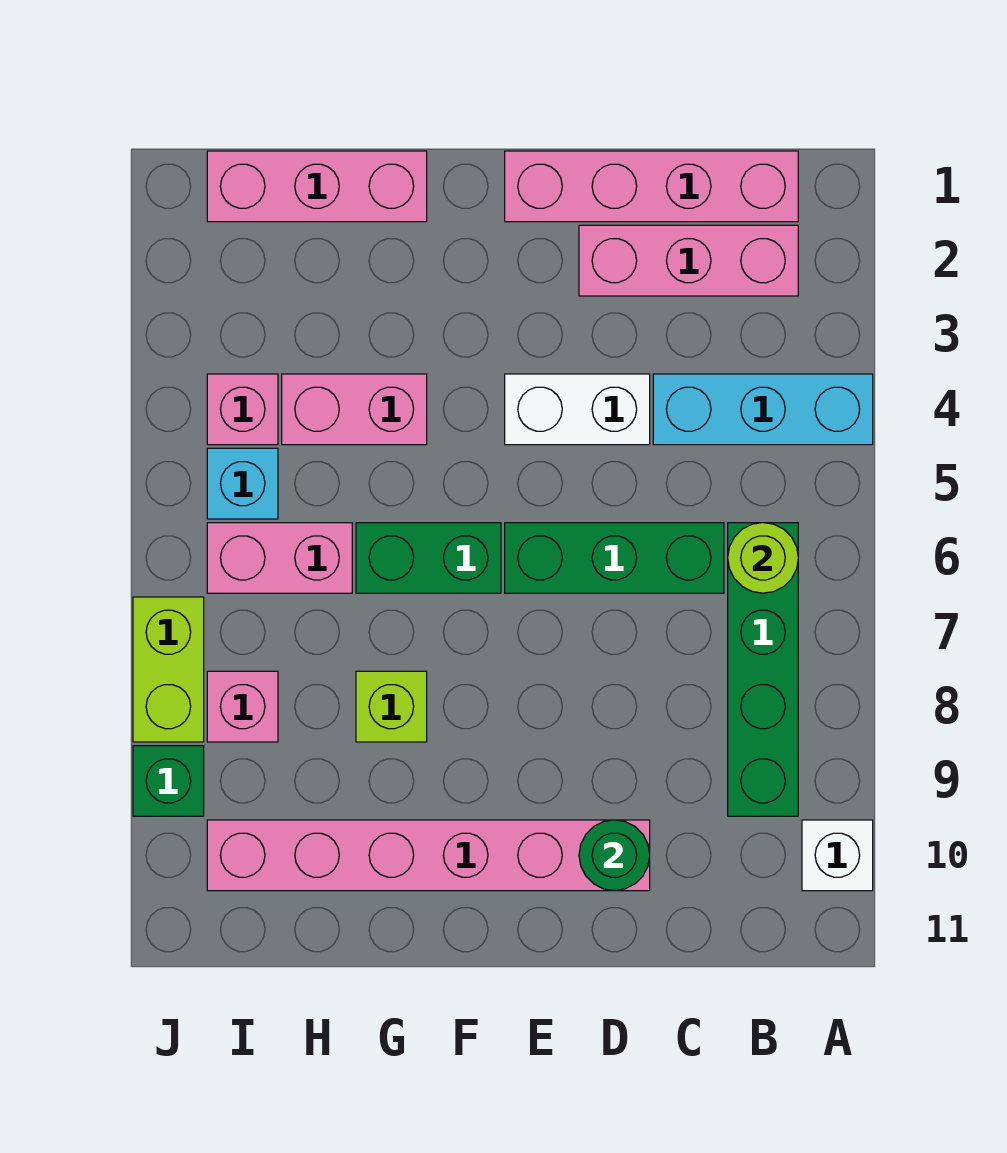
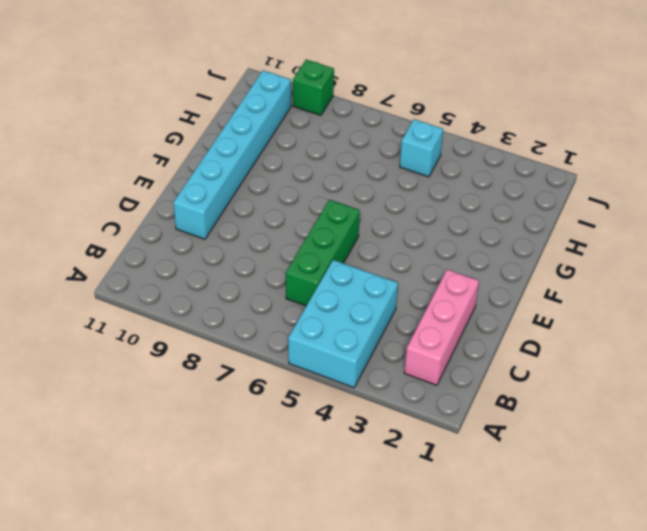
cyan brick A4:C5 level 1 -> cyan brick A4:C4 level 1
cyan brick D10:I10 level 1 -> pink brick D10:I10 level 1
none -> white brick A10 level 1
none -> pink brick B1:E1 level 1
none -> green brick B6:B9 level 1

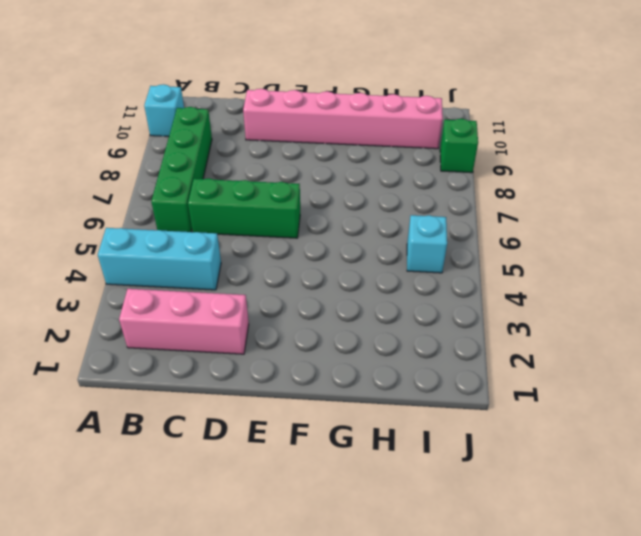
cyan brick A10 level 1 -> white brick A10 level 1
none -> pink brick B1:E1 level 1
none -> white brick D4:E4 level 1
none -> green brick F6:G6 level 1

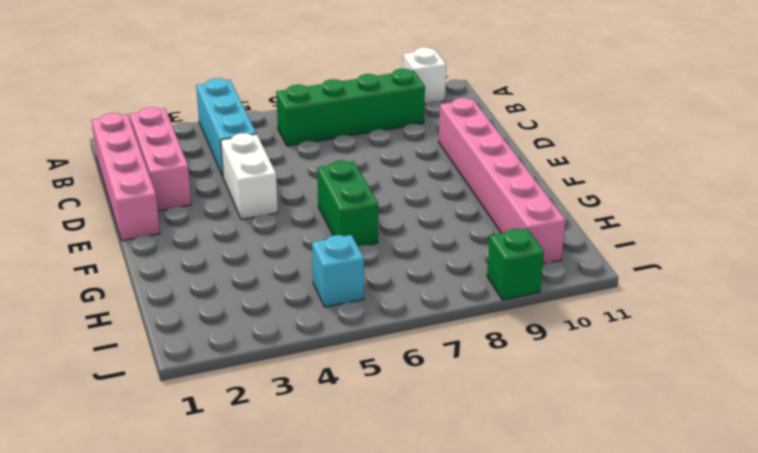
none -> green brick C6:E6 level 1
none -> pink brick G1:I1 level 1
none -> pink brick G4:H4 level 1

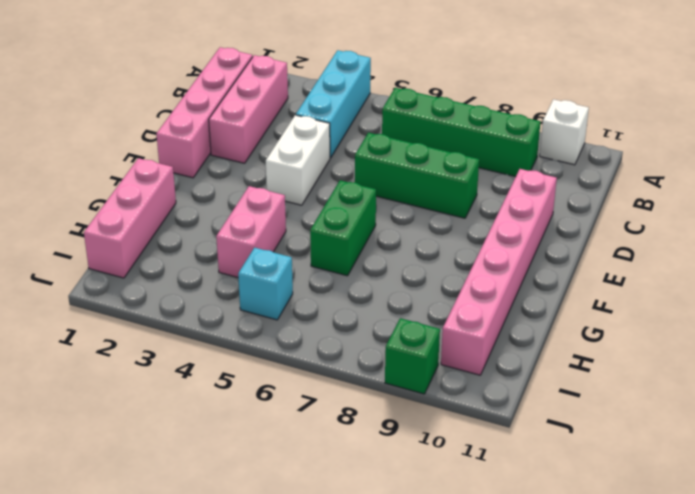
green brick D6:D8 level 1 -> green brick C6:E6 level 1
none -> lime brick G8 level 1
none -> pink brick H6:I6 level 1
none -> pink brick I4 level 1

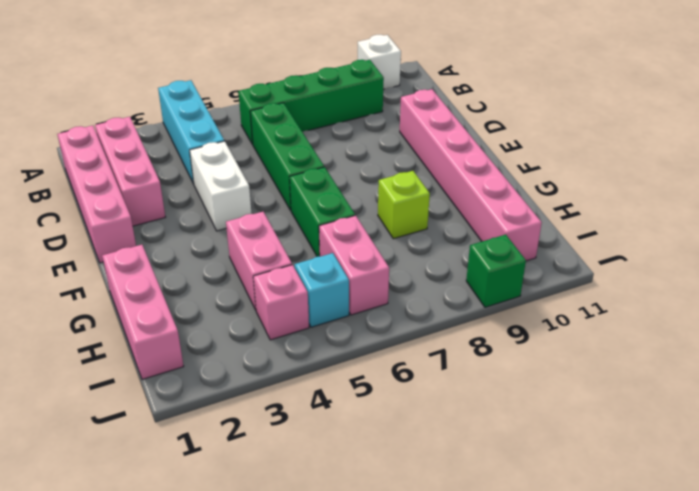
none -> pink brick I8 level 1
none -> lime brick J7:J8 level 1
none -> lime round brick B6 level 2

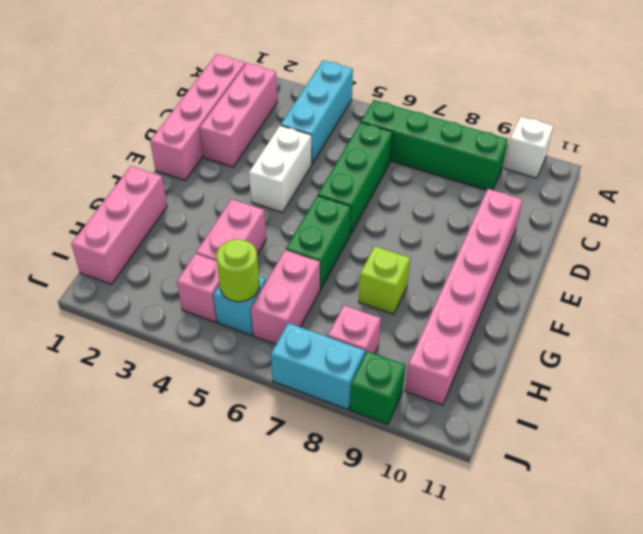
lime round brick I5 level 2 -> lime round brick B6 level 2
cyan brick J7:J8 level 1 -> lime brick J7:J8 level 1
none -> green round brick D10 level 2

